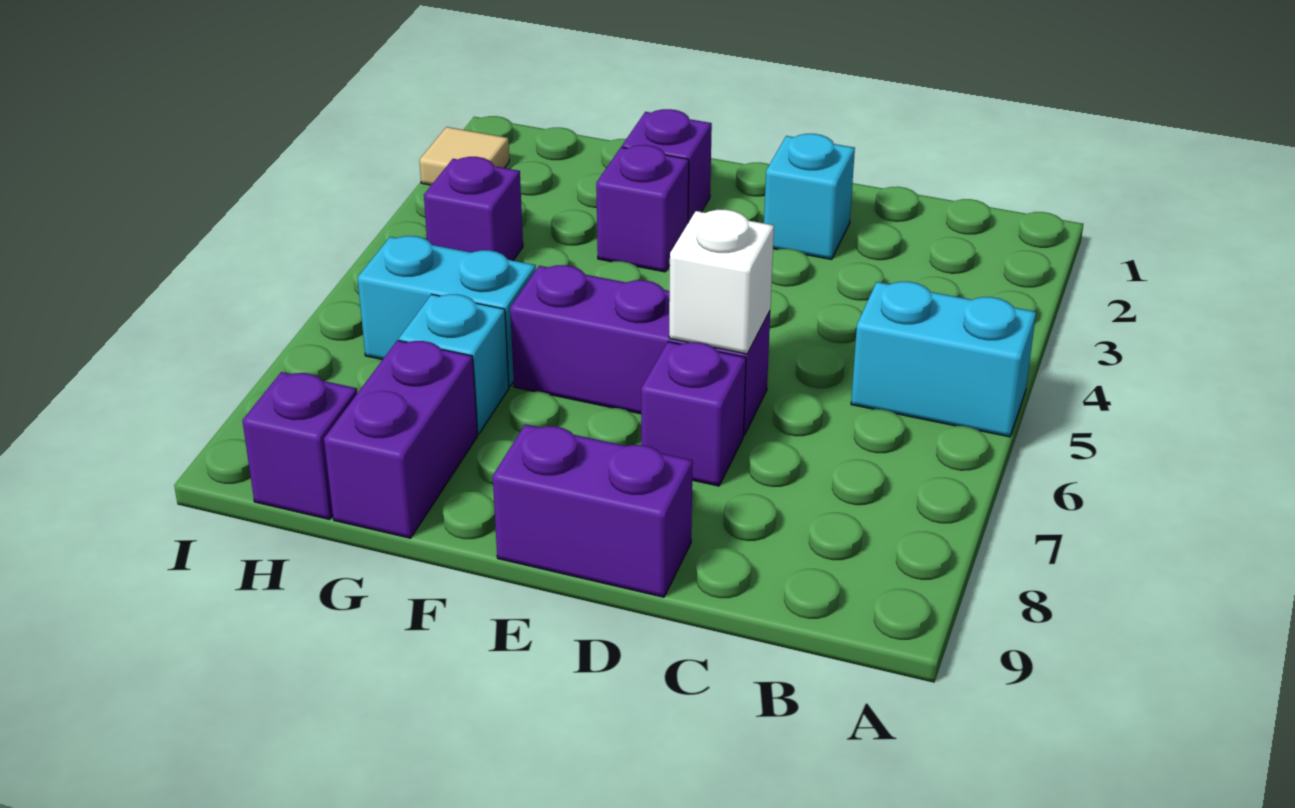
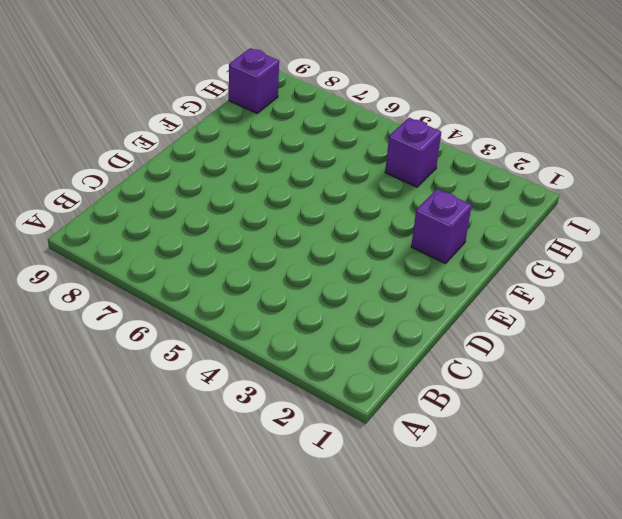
none -> cyan brick A5:B5 level 1
none -> cyan brick D2 level 1
none -> purple brick D6:F6 level 1

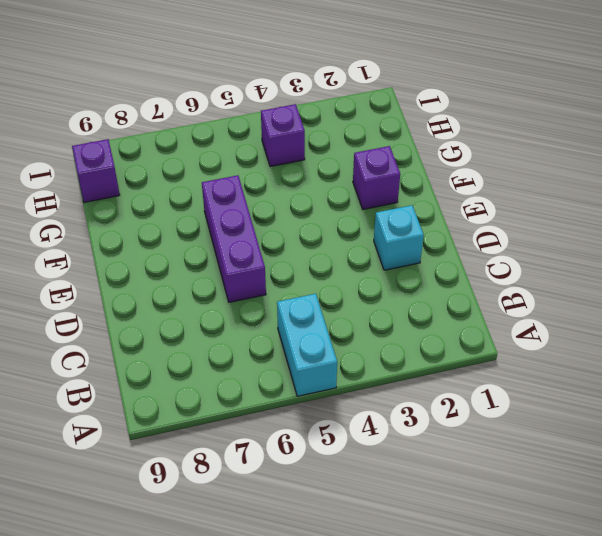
none -> purple brick D7 level 1
none -> purple brick D9:E9 level 1
none -> purple brick F3 level 1

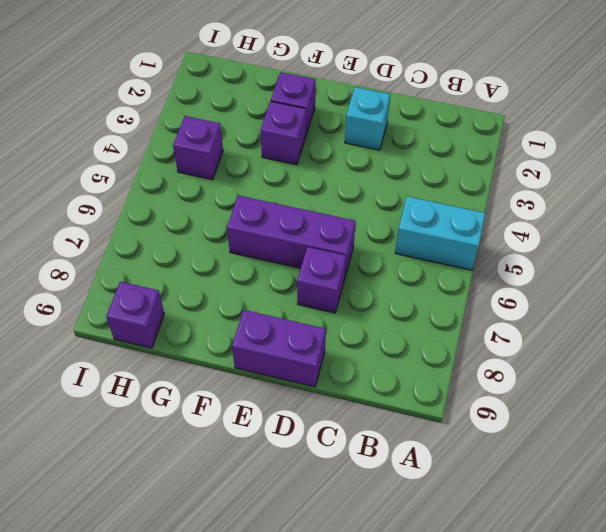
none -> cyan brick G6:H6 level 1
none -> cyan brick G7 level 1
none -> purple brick G8:G9 level 1

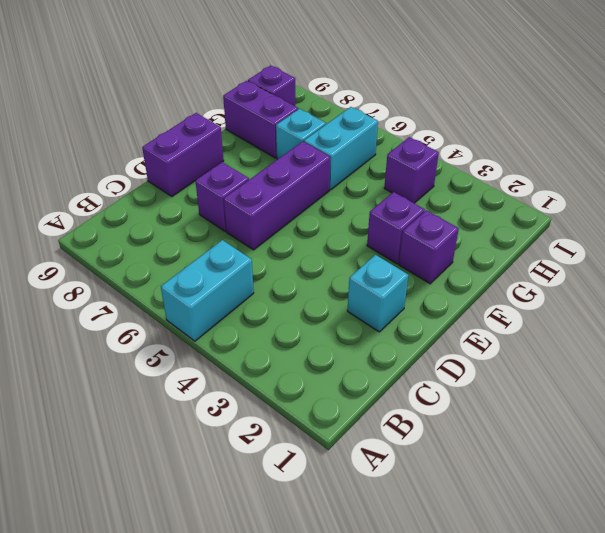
none -> tan tile I2 level 1
none -> white brick D6 level 2

